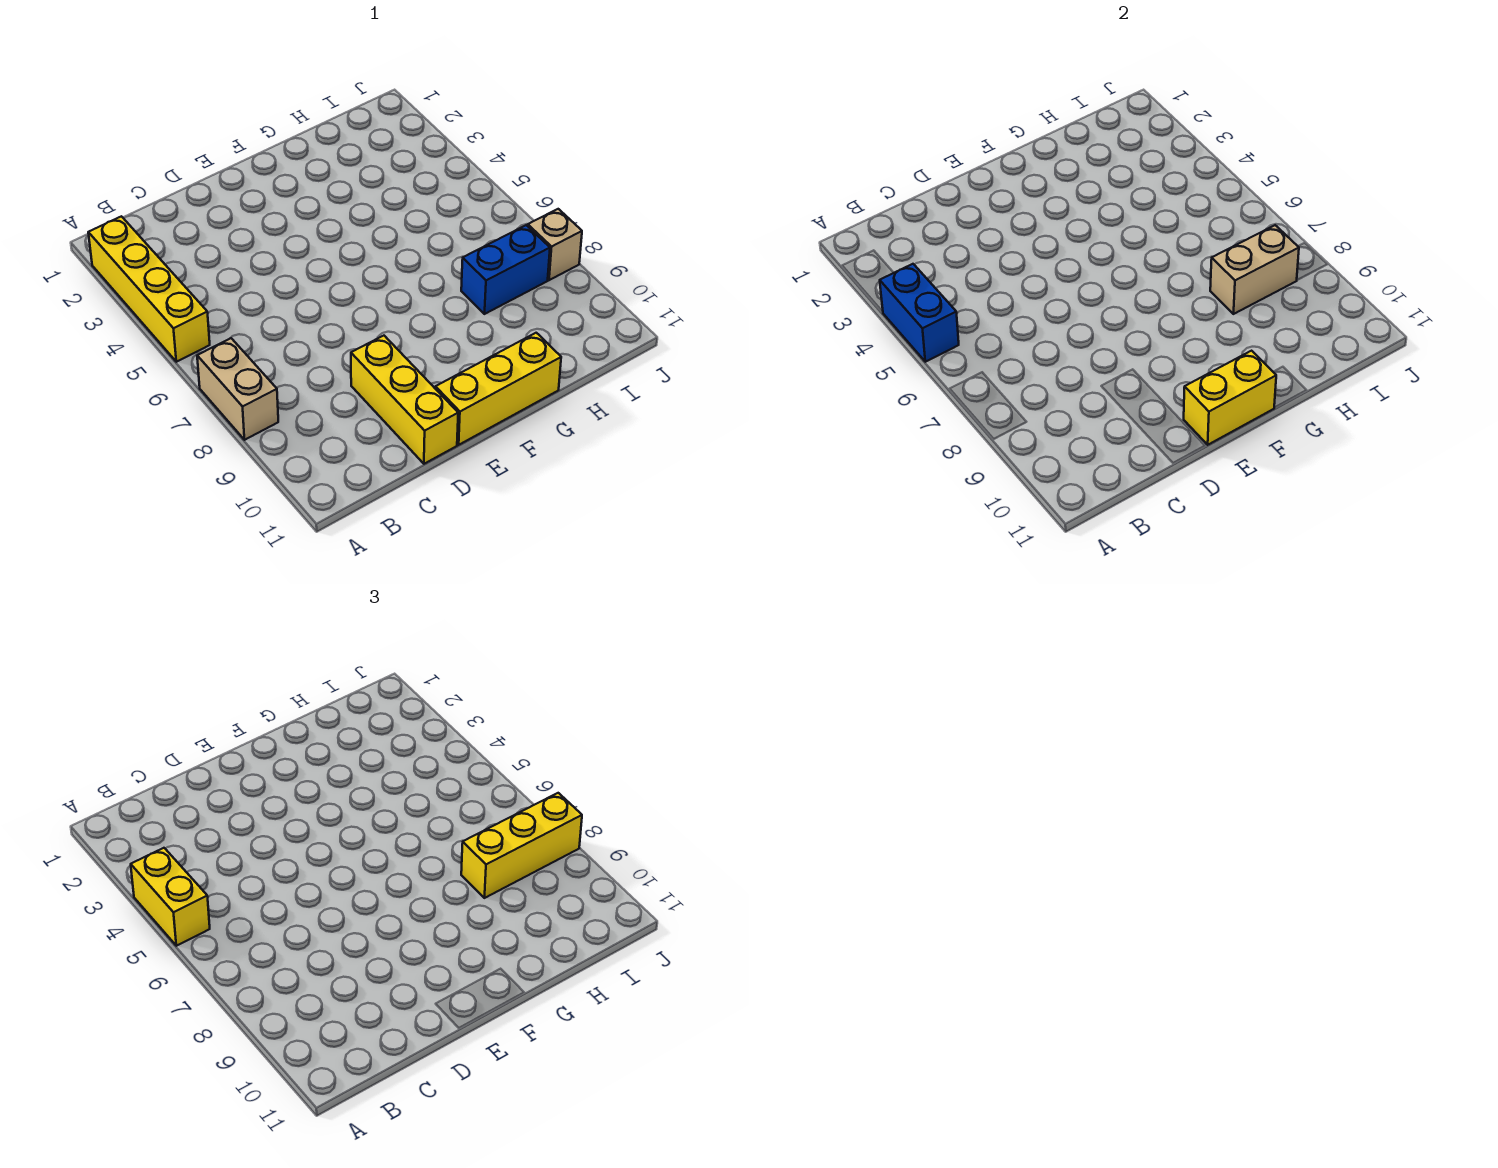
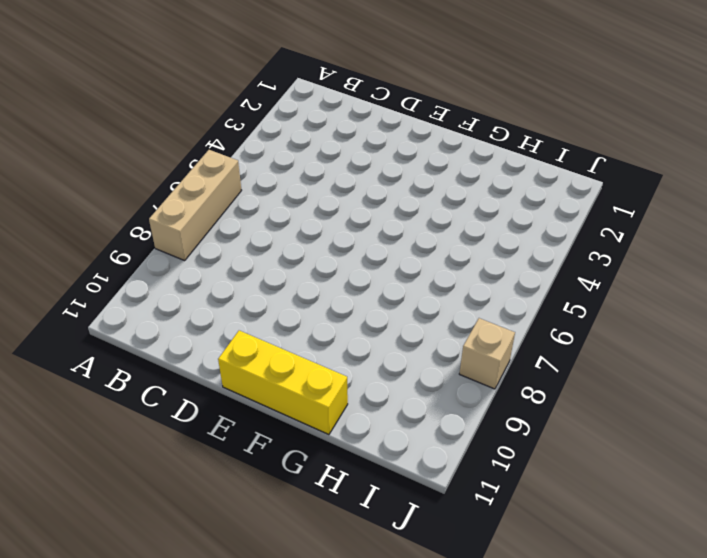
tan brick A6:A8 level 1 -> tan brick A7:A8 level 1
none -> yellow brick A2:A5 level 1
none -> yellow brick D9:D11 level 1

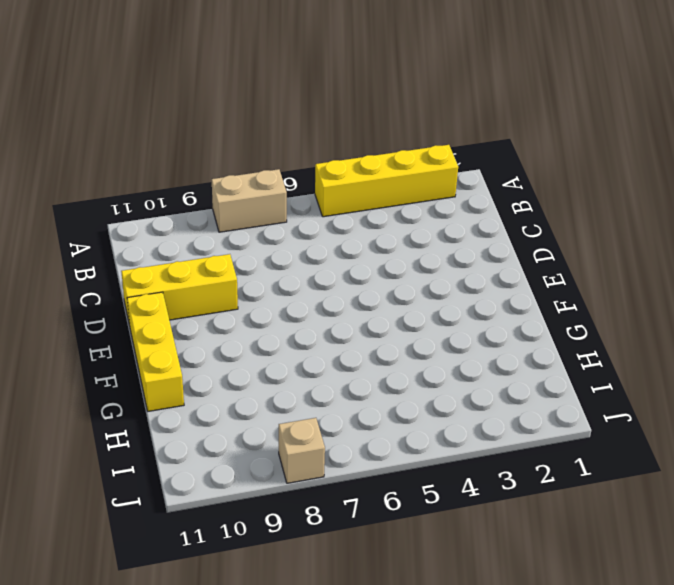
none -> blue brick H8:I8 level 1
none -> blue brick A4:A5 level 2

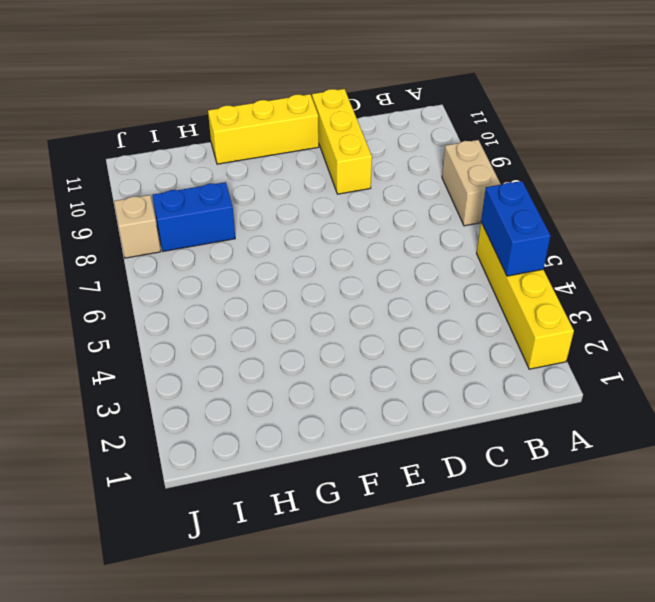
none -> yellow brick E11:F11 level 2
none -> tan brick H8:I8 level 2

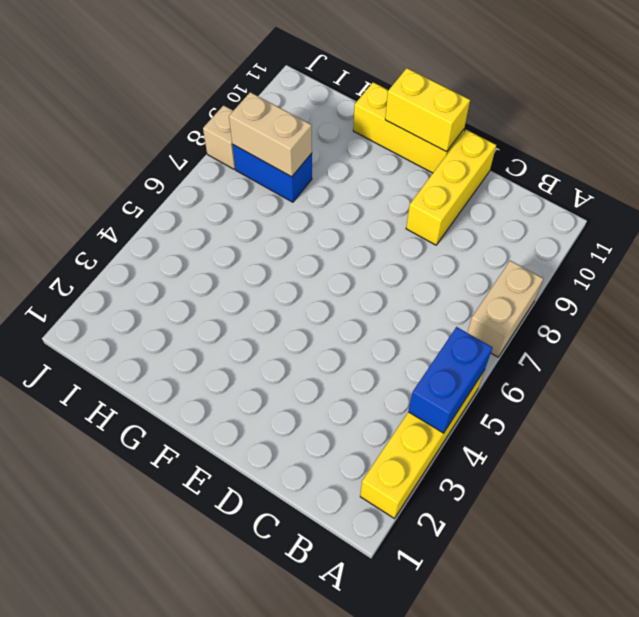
none -> yellow brick A4:A5 level 3
none -> yellow brick H8:J8 level 3

